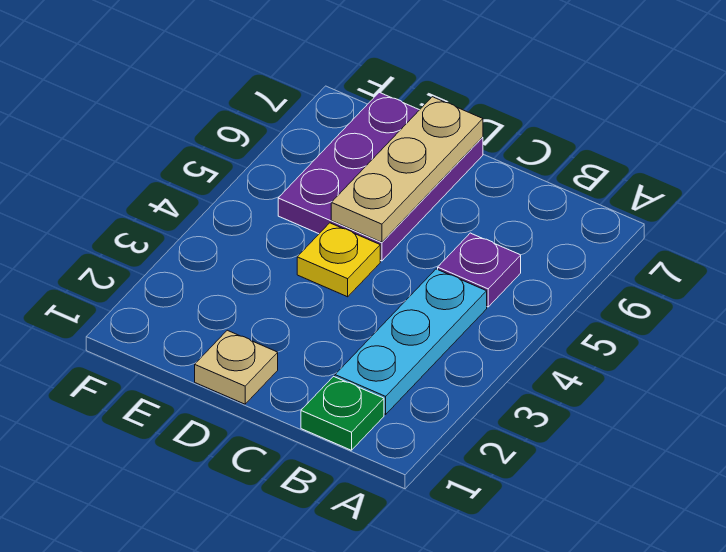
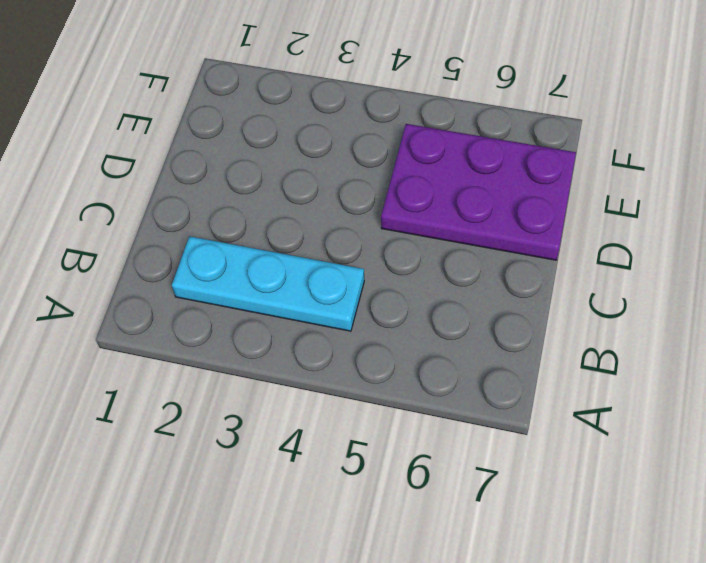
none -> green plate B1 level 1
none -> purple plate B5 level 1

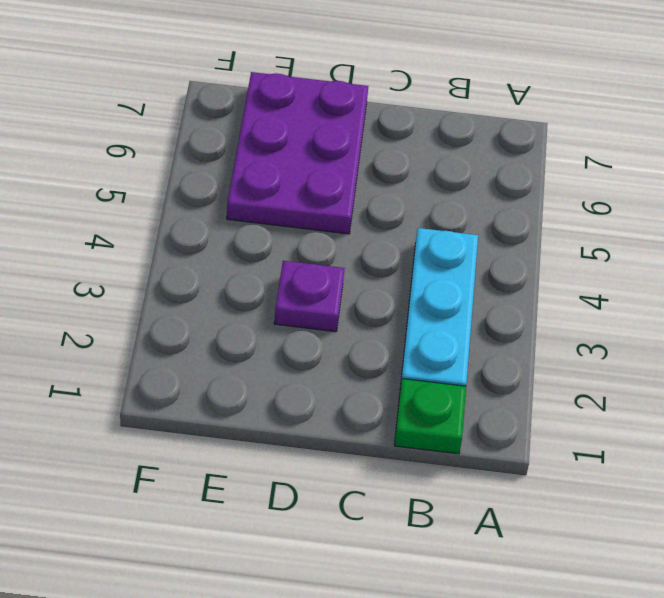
purple plate D3 level 1 -> purple plate B5 level 1
none -> tan plate D1 level 1
none -> yellow plate D4 level 1

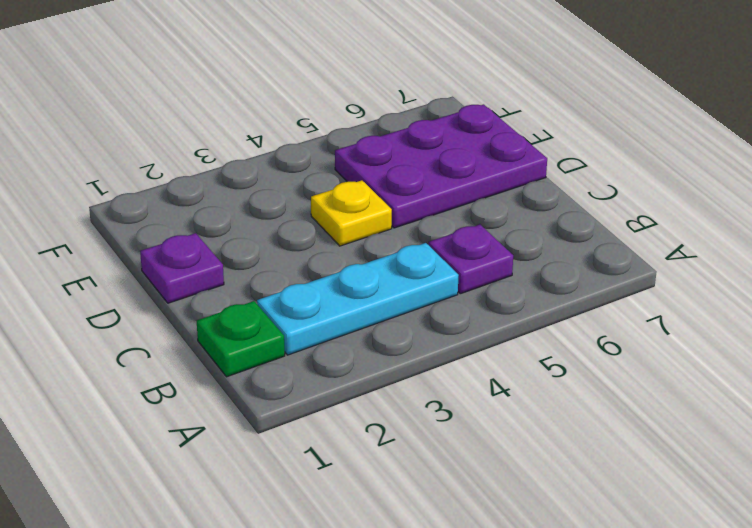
purple plate D1 level 1 -> tan plate D1 level 1
none -> tan plate D5:D7 level 2

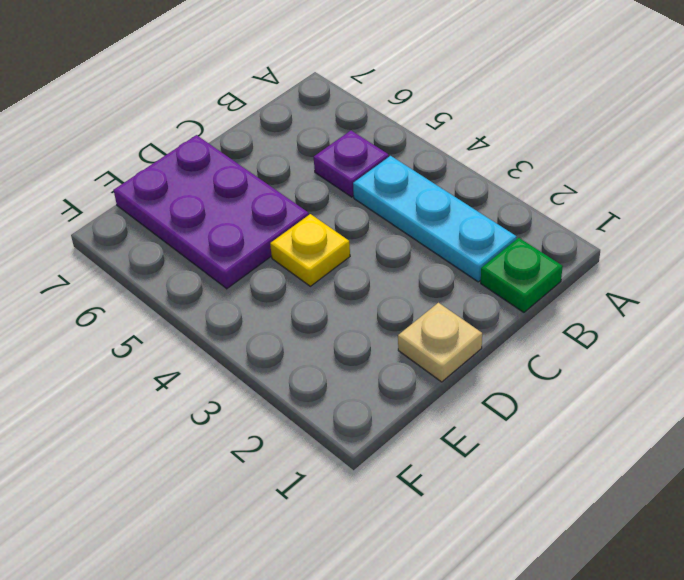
none -> tan plate D5:D7 level 2

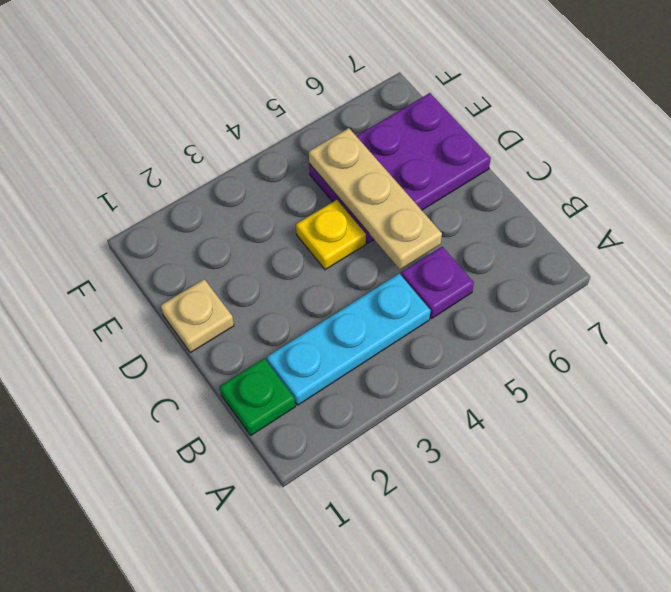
tan plate C5:E5 level 2 -> tan plate D5:D7 level 2

